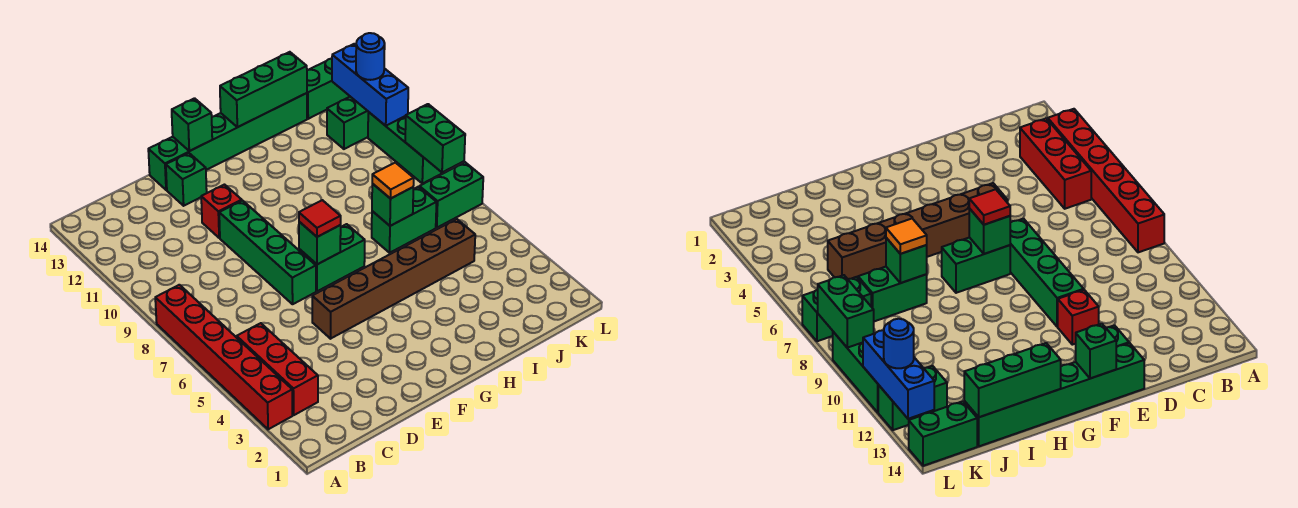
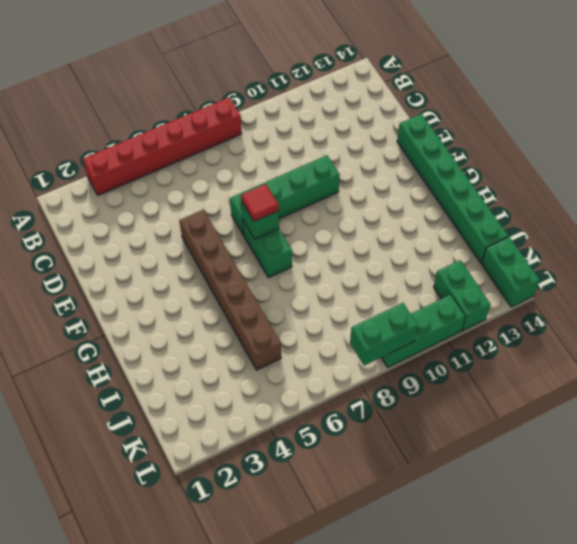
none -> red brick B3:B5 level 1
none -> red brick E11 level 1
none -> green brick E13 level 1

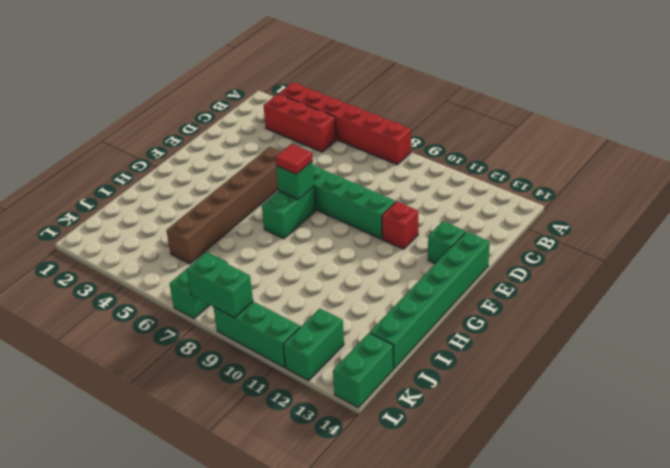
none -> green brick I7:J7 level 1
none -> green brick F14 level 2
none -> green brick H14:J14 level 2

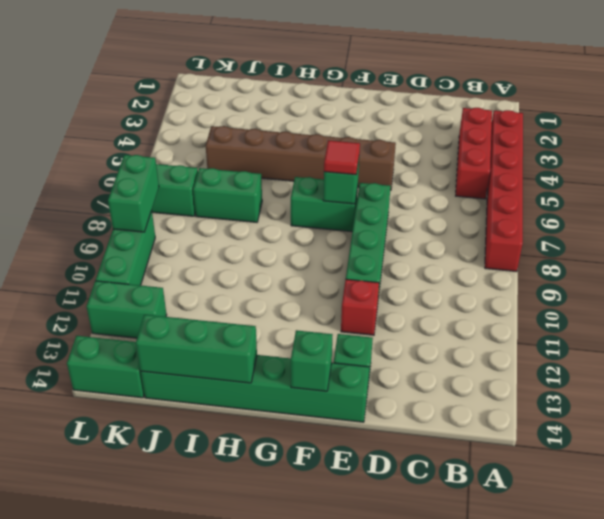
none -> green brick I7 level 2
none -> blue brick L11:L13 level 2
none -> orange tile I7 level 3

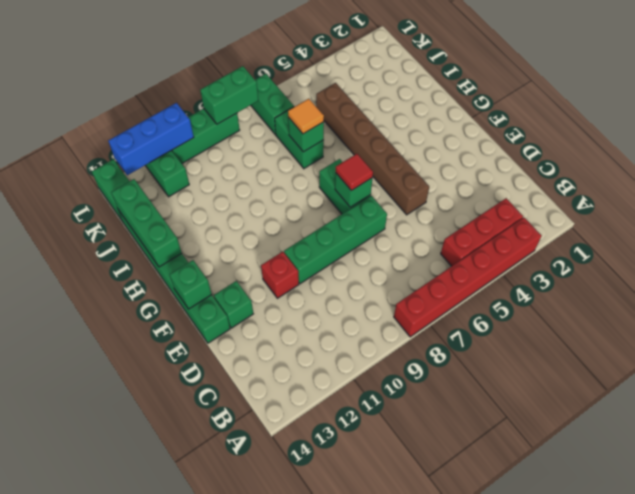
none -> blue round brick L12 level 3

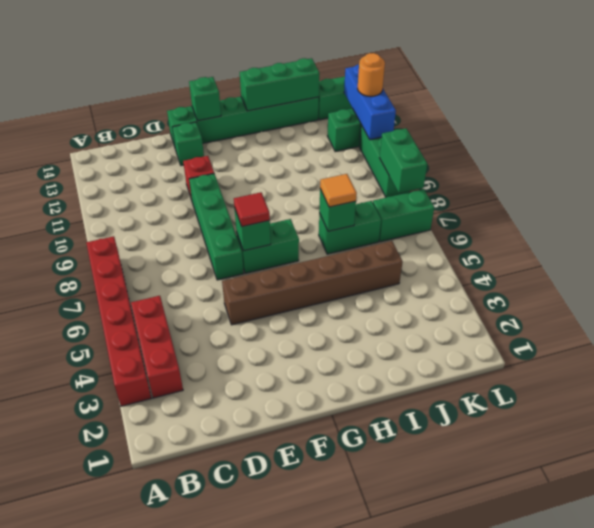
orange round brick L12 level 3 -> blue round brick L12 level 3

